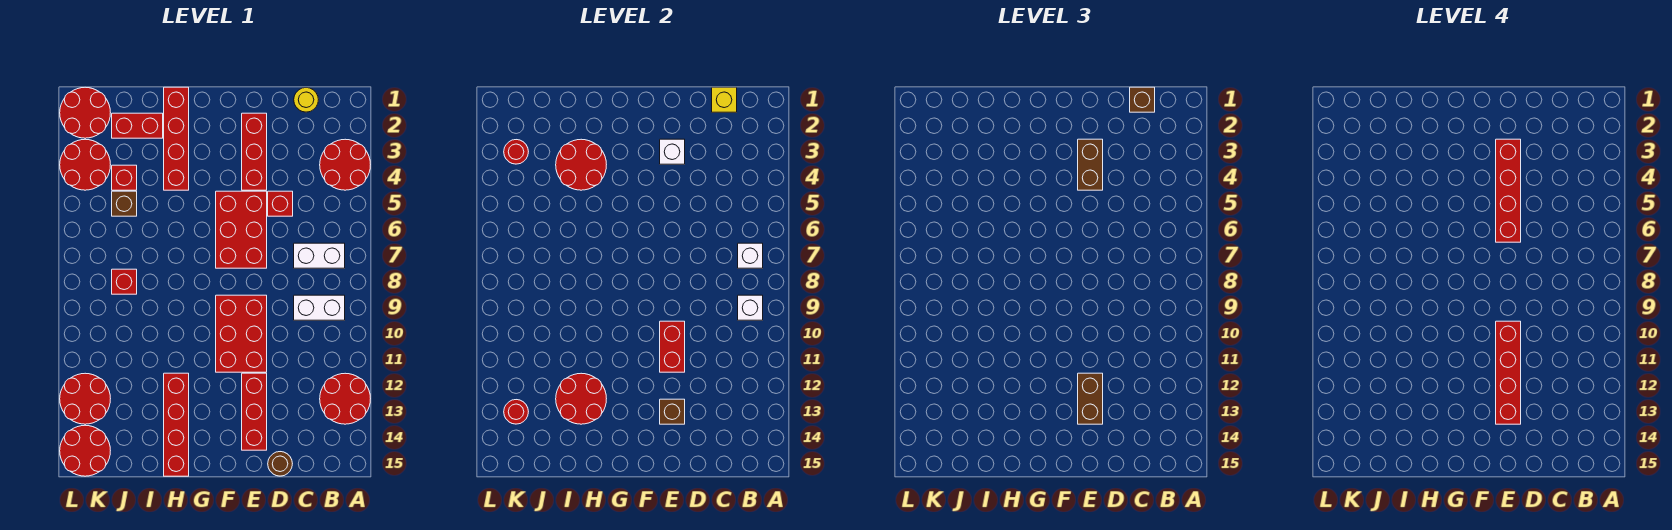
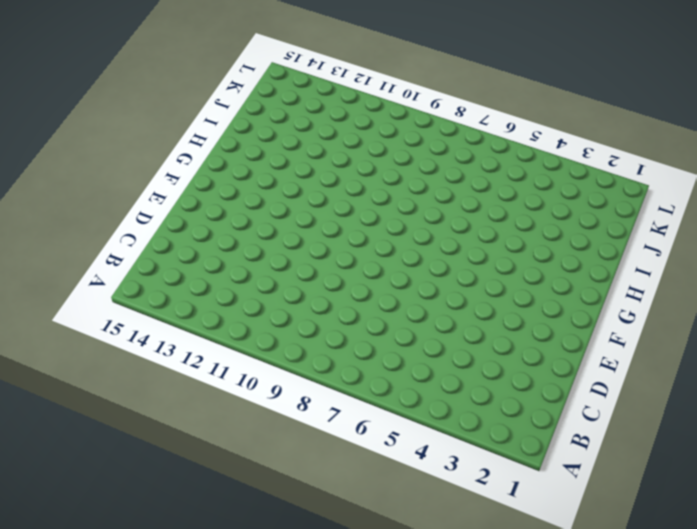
none -> red round brick A3:B4 level 1
none -> red round brick A12:B13 level 1
none -> white brick B7:C7 level 1
none -> white brick B9:C9 level 1

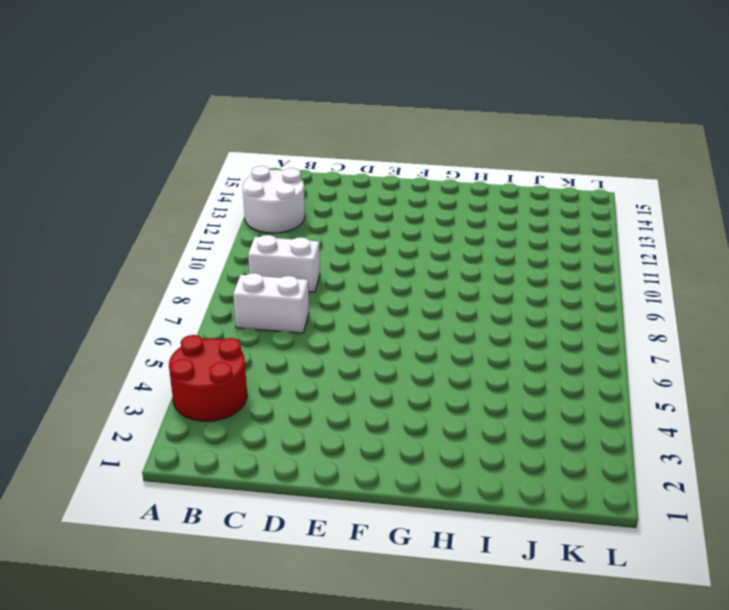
white round brick A12:B13 level 1 -> red round brick A12:B13 level 1
none -> yellow round brick C1 level 1
none -> red brick D5 level 1
none -> brown round brick D15 level 1
none -> red brick E2:E4 level 1

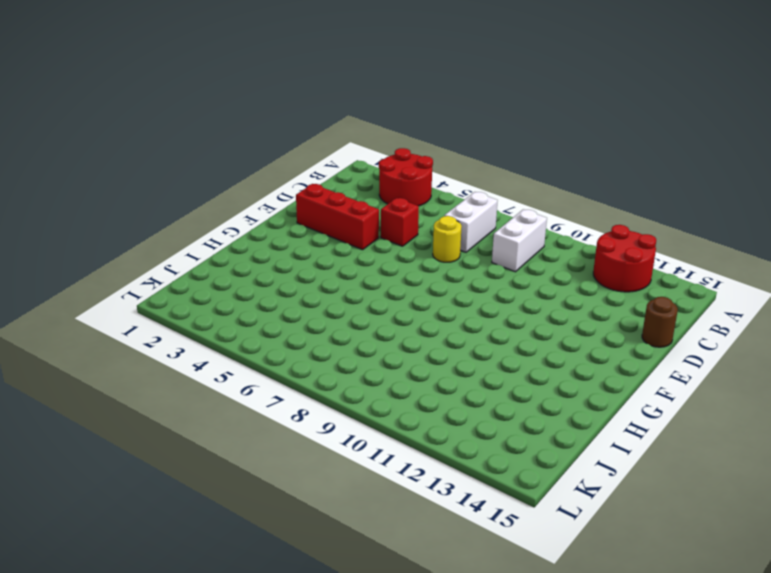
yellow round brick D7 level 1 -> yellow round brick C1 level 1
none -> red brick E5:F7 level 1
none -> red brick E9:F11 level 1
none -> red brick E12:E14 level 1
none -> red brick H1:H4 level 1

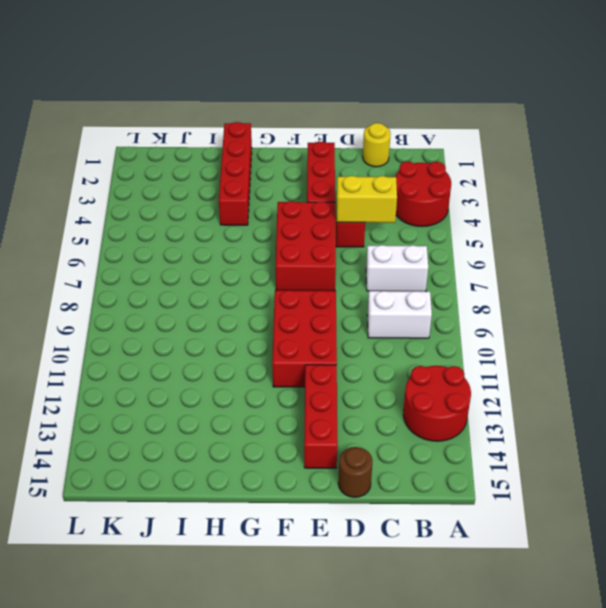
yellow brick C5:D5 level 2 -> none
none -> red brick H12:H15 level 1
none -> red brick I2:J2 level 1
none -> red brick J4 level 1
none -> brown brick J5 level 1

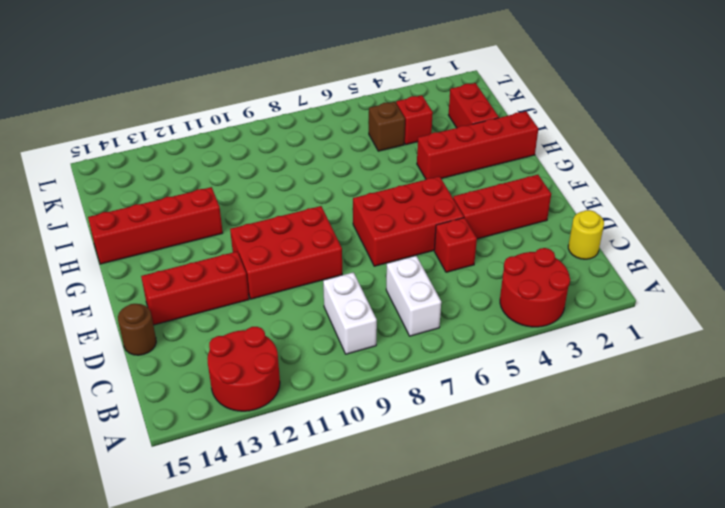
none -> red brick J8 level 1
none -> red round brick K1:L2 level 1
none -> red round brick K3:L4 level 1
none -> red round brick K12:L13 level 1

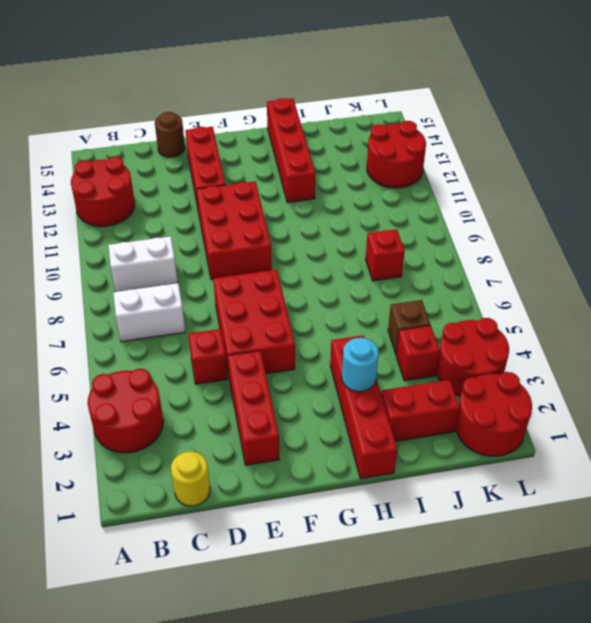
cyan round brick H3 level 2 -> red round brick H3:I4 level 2
none -> red round brick K14:L15 level 1
none -> white brick B7 level 2
none -> white brick B9 level 2
none -> yellow brick C1 level 2

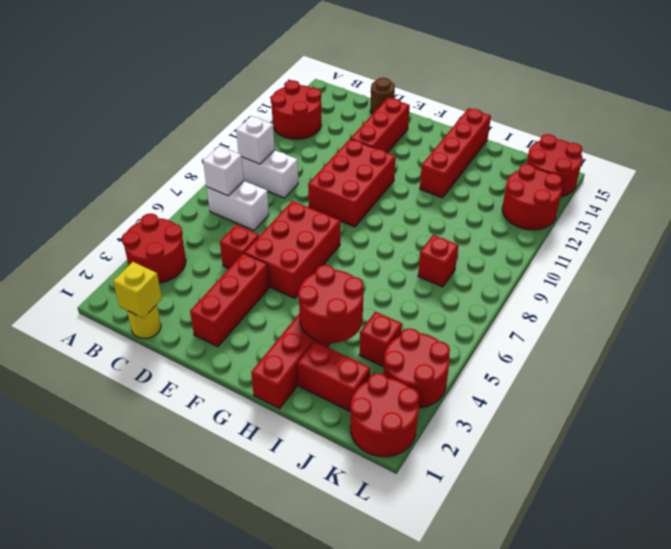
none -> brown brick J5 level 1
none -> white brick E3 level 2
none -> red brick E10:E11 level 2
none -> brown brick E13 level 2

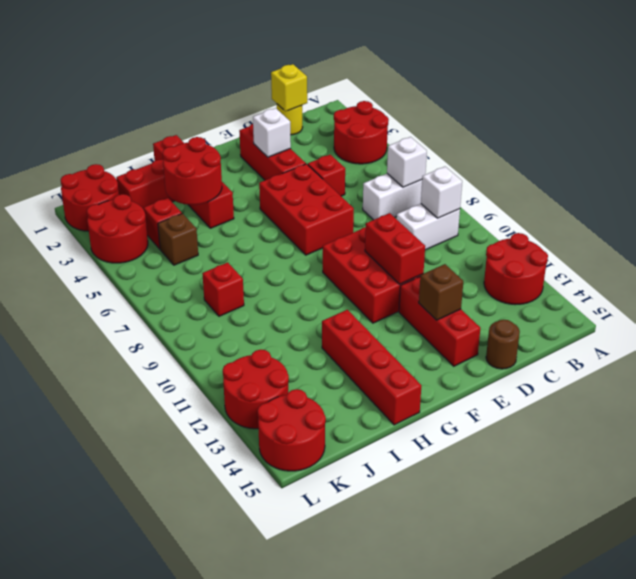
none -> red round brick H12:I13 level 2
none -> red round brick K3 level 2
none -> red round brick K13 level 2
none -> brown brick C1 level 3

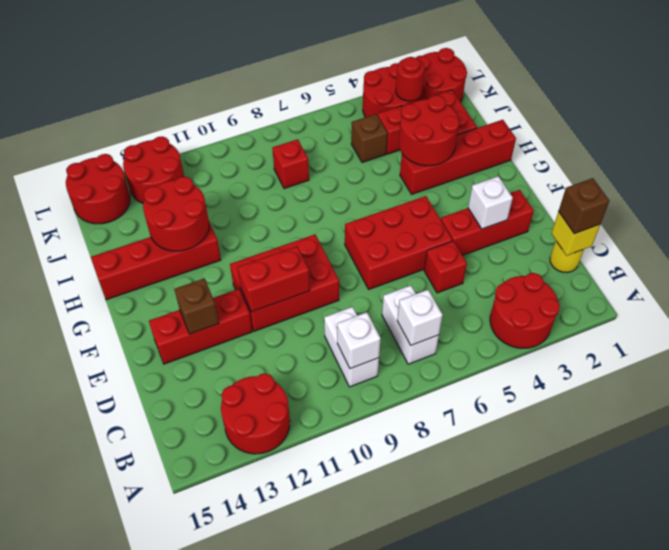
none -> brown round brick D15 level 1
none -> red round brick K13 level 2
none -> brown brick E3:E4 level 3
none -> brown brick E12:E13 level 3

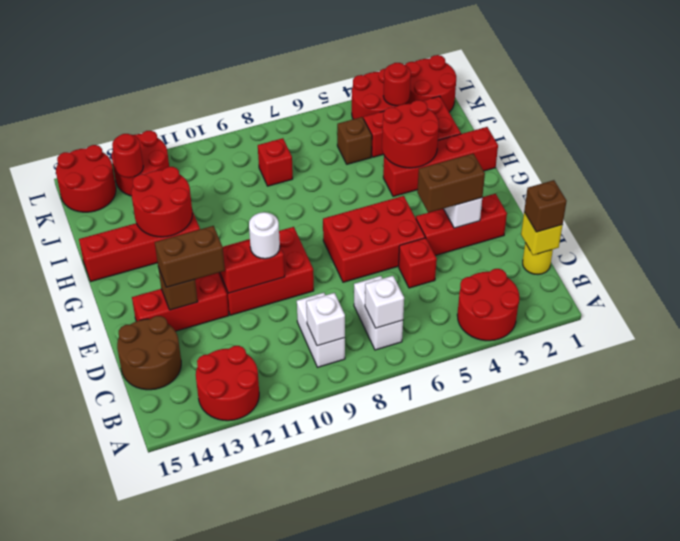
brown round brick C14:D15 level 1 -> brown round brick D15 level 1
white round brick E10 level 3 -> none
none -> red brick E3:E6 level 4
none -> red brick E10:E13 level 4

